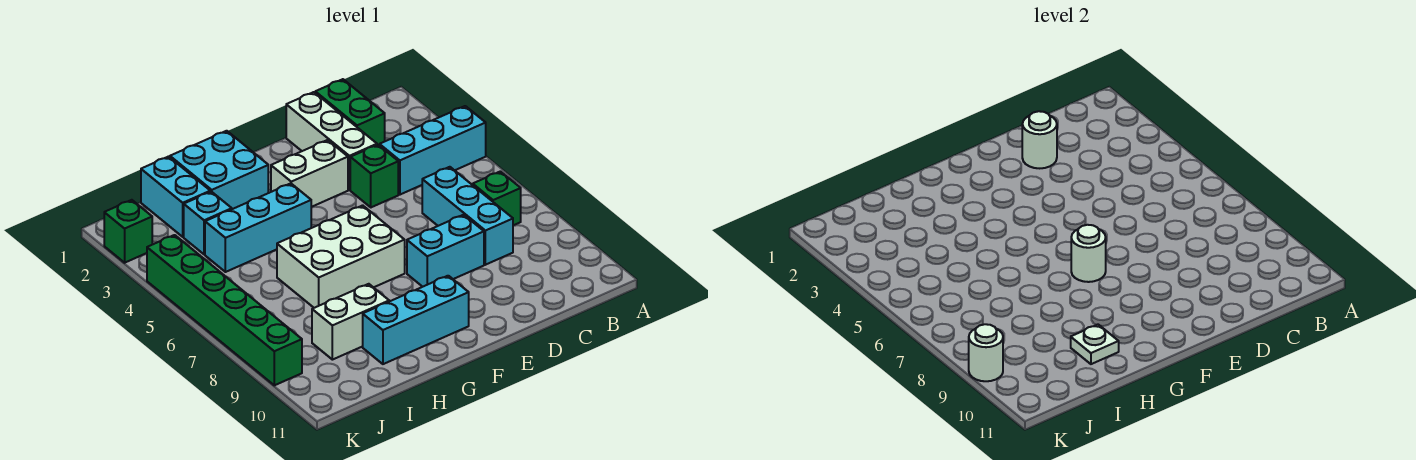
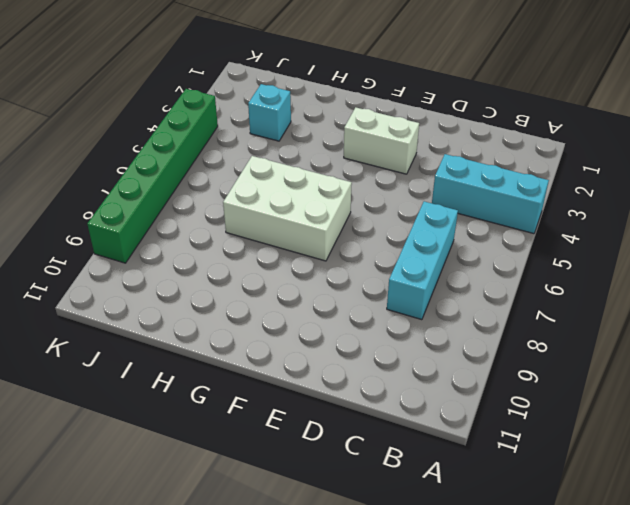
none -> green brick B7 level 1
none -> green brick C1:C2 level 1
none -> white brick D1:D3 level 1

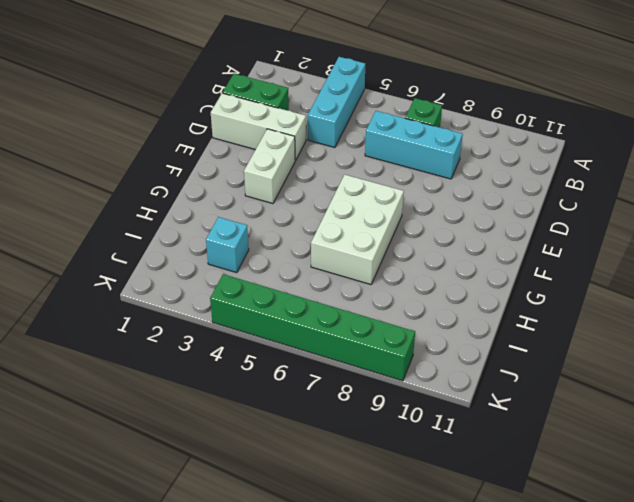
none -> green brick D4 level 1
none -> cyan brick D8:E8 level 1
none -> cyan brick F10:H10 level 1

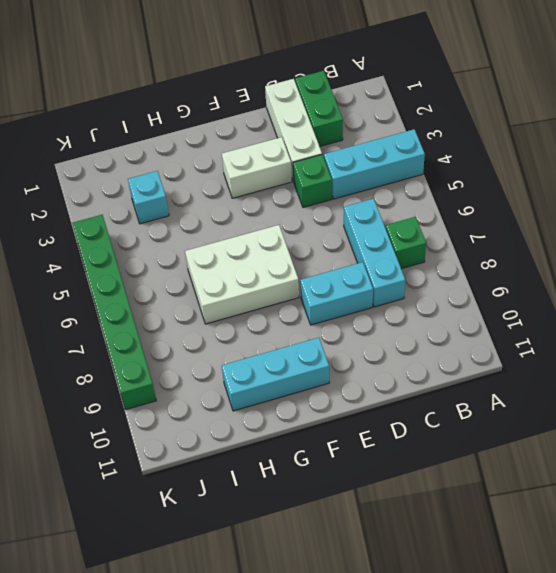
none -> cyan brick G1:H2 level 1
none -> cyan brick G4:I4 level 1
none -> white brick H9:I9 level 1

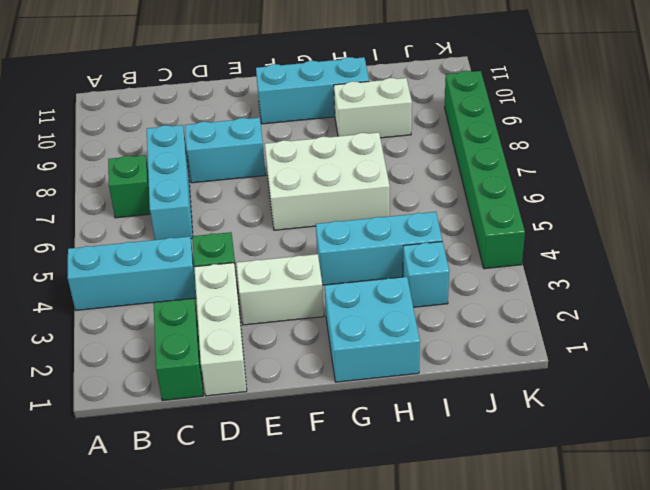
none -> cyan brick I1:I2 level 1
none -> green brick K2 level 1
none -> white round brick D2 level 2

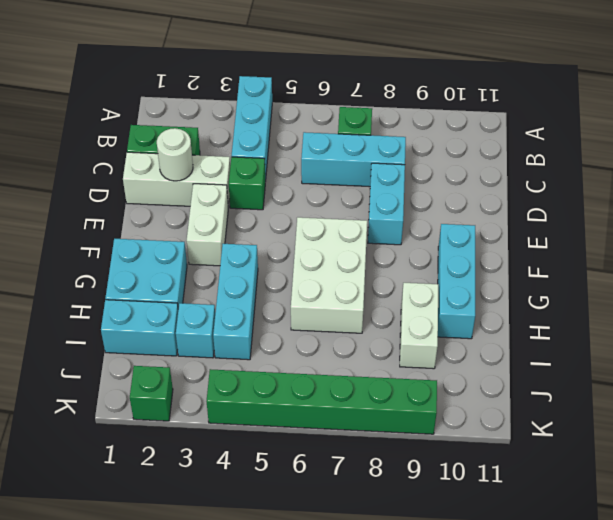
none -> white round brick F7 level 2
none -> white plate H10 level 2
none -> white round brick K9 level 2

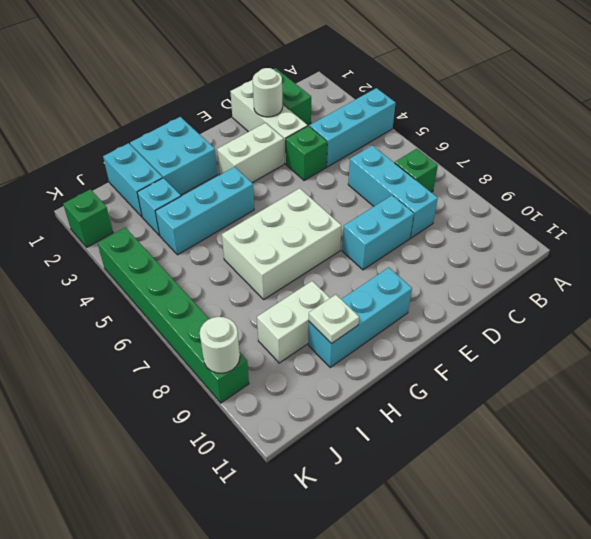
none -> white round brick F7 level 2

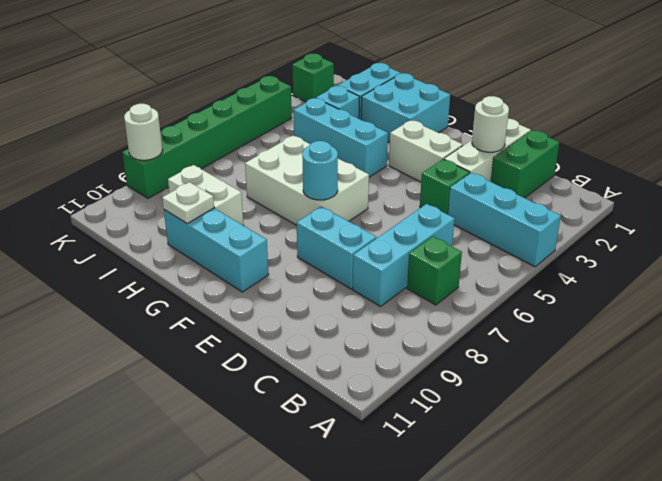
cyan round brick F7 level 2 -> white round brick F7 level 2

